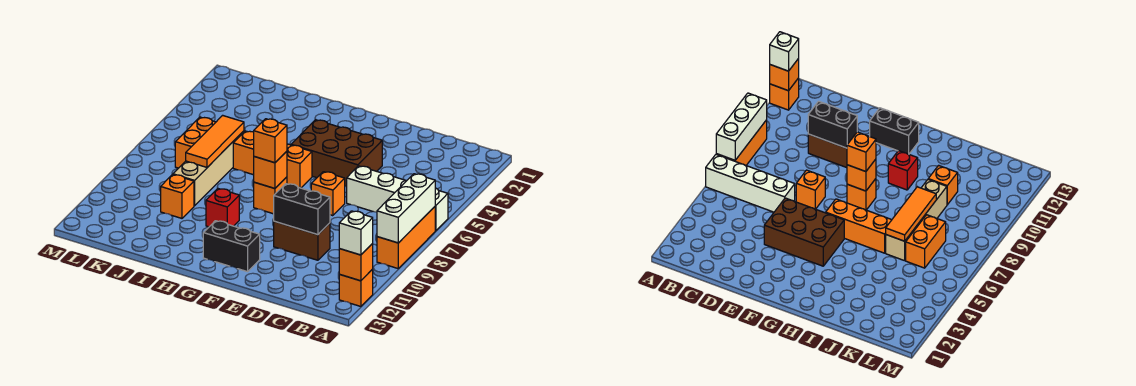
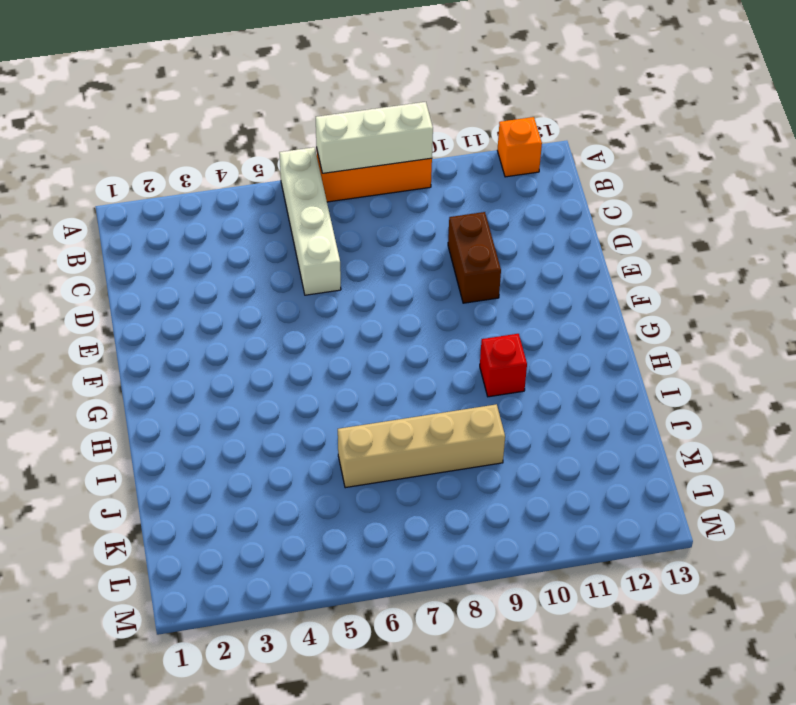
none -> brown brick E4:G5 level 1
none -> orange brick E7 level 1
none -> black brick F12:G12 level 1

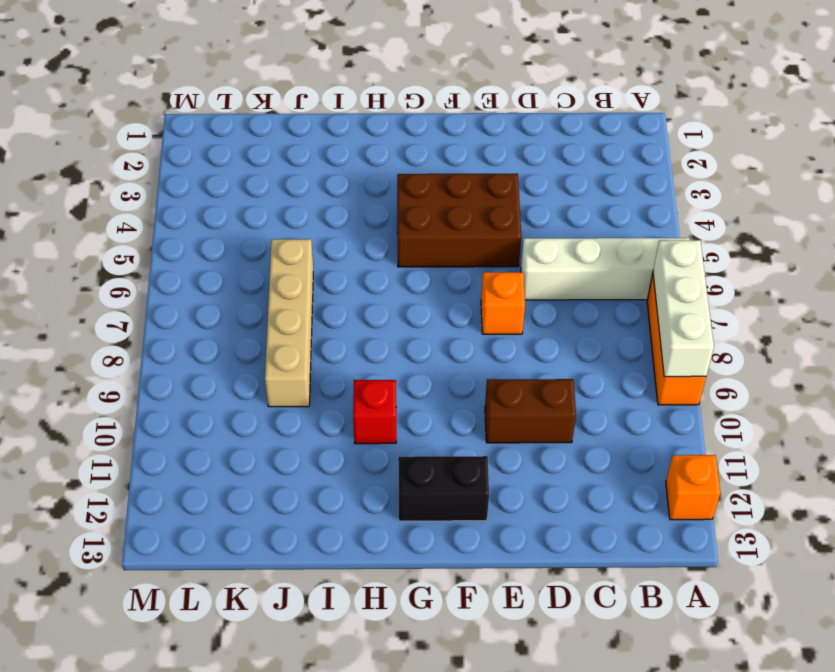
none -> orange brick G6:I6 level 1
none -> orange brick G8 level 1
none -> orange brick J10 level 1

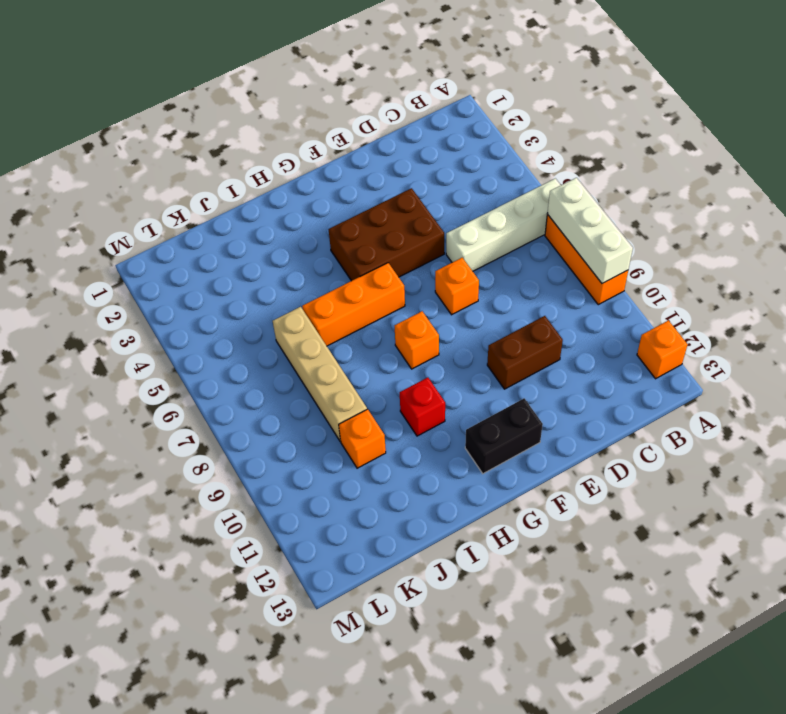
none -> orange brick K6:K7 level 1
none -> orange brick A12 level 2
none -> black brick D10:E10 level 2

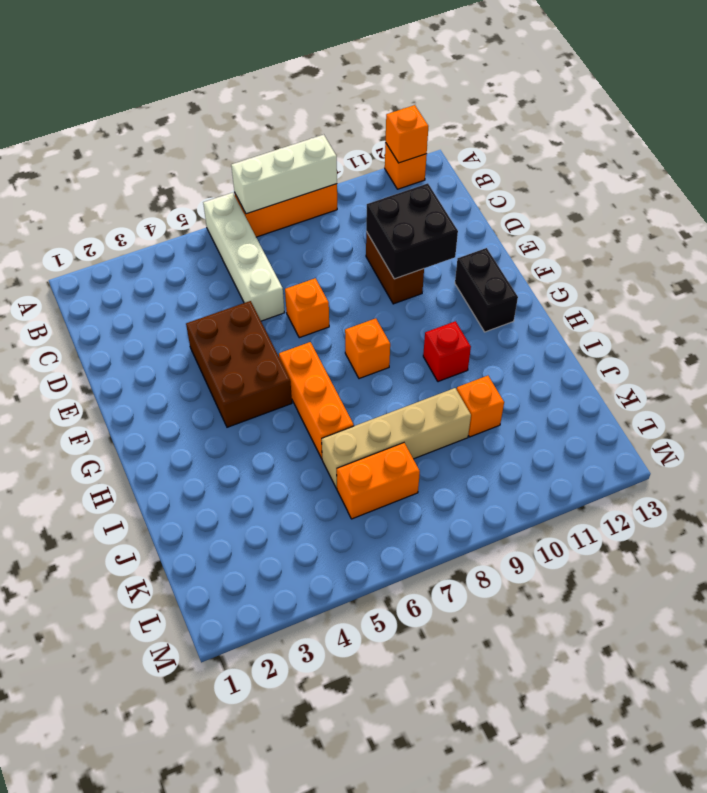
black brick D10:E11 level 2 -> black brick D10:E10 level 2
none -> orange brick G8 level 2
none -> orange tile J6:J8 level 2
none -> white brick A12 level 3

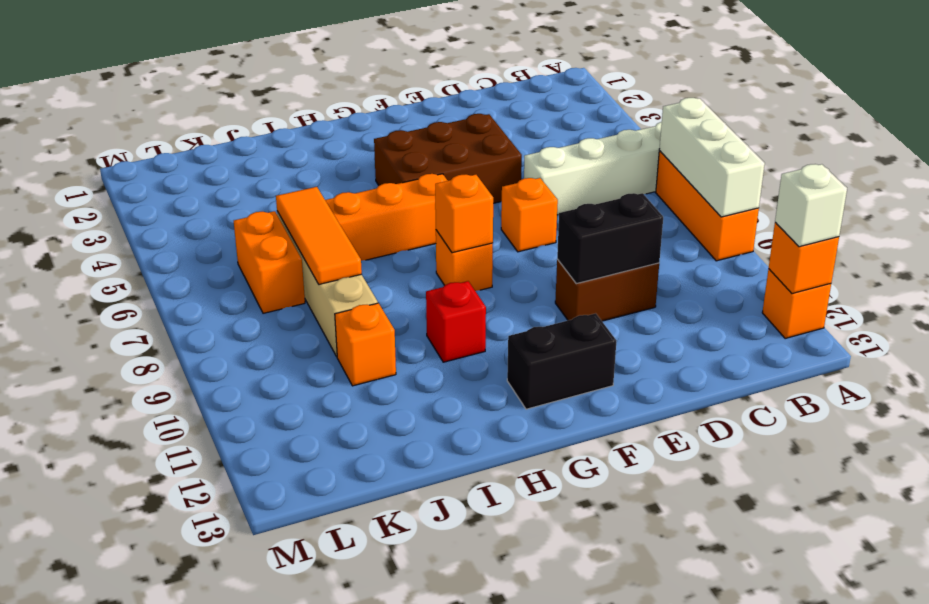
none -> orange brick G8 level 3

